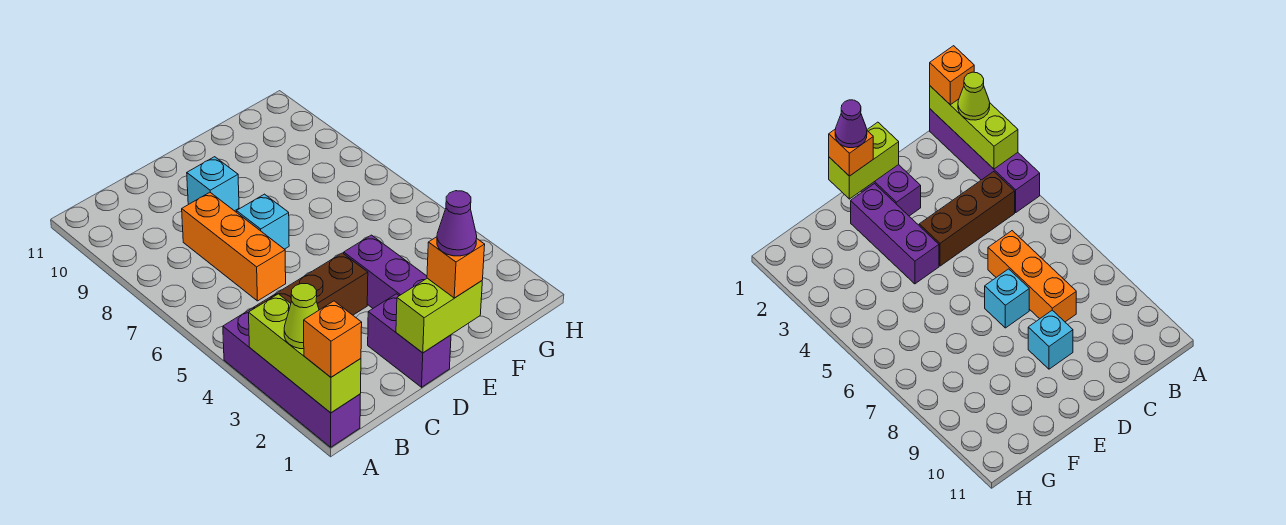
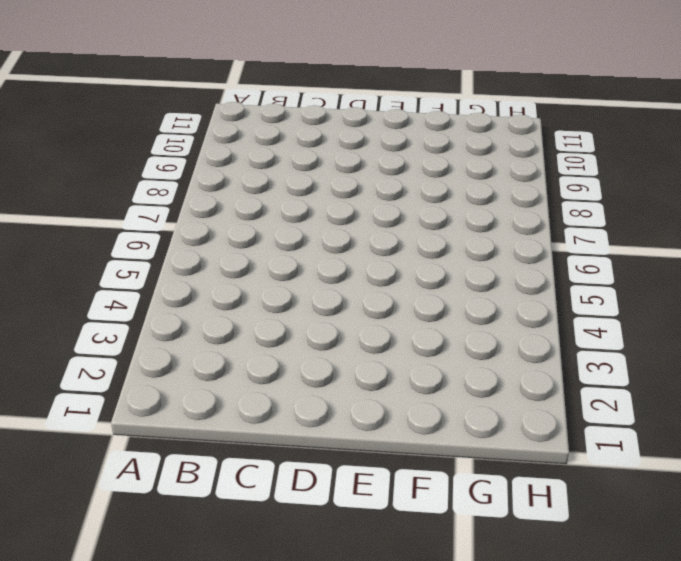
none -> purple brick A1:A4 level 1
none -> brown brick B4:D4 level 1
none -> orange brick C6:C8 level 1

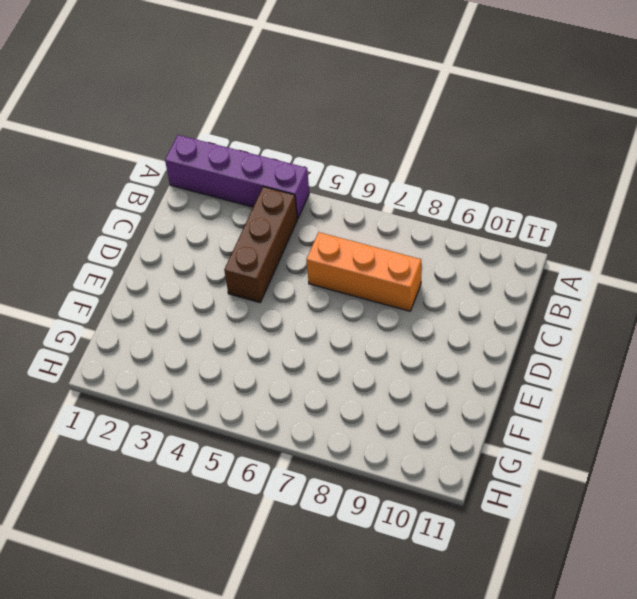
none -> purple brick D1:D2 level 1
none -> cyan brick D7 level 1
none -> cyan brick D9 level 1

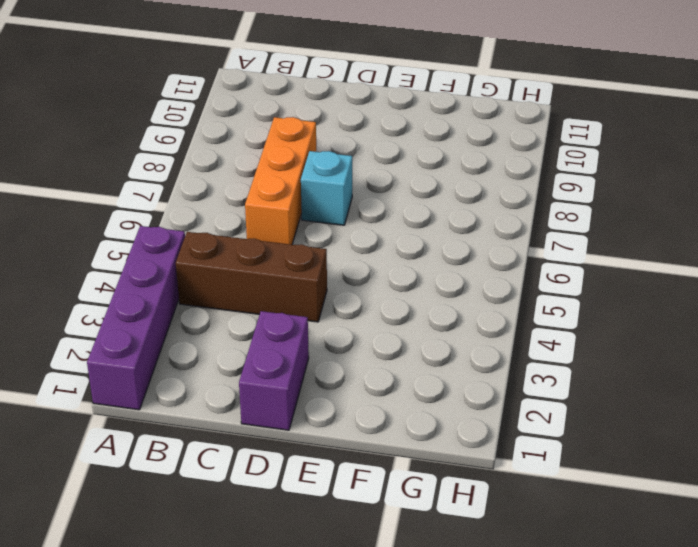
none -> cyan brick D9 level 1
none -> purple brick E2:E4 level 1
none -> lime brick A1:A3 level 2

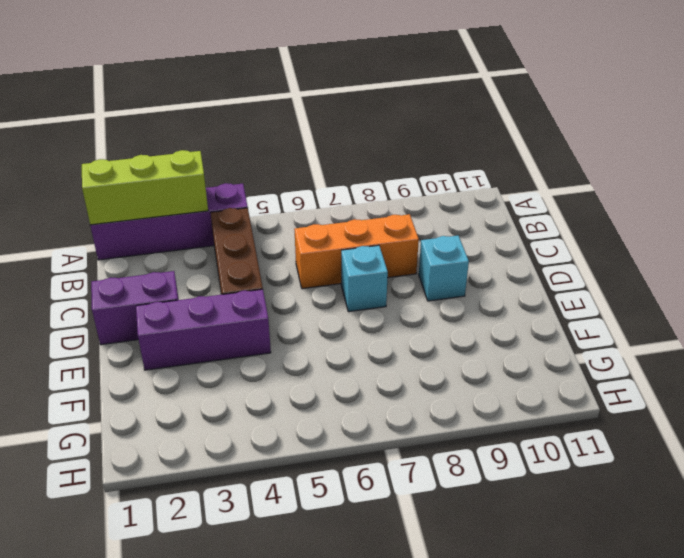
none -> lime brick D1:E1 level 2
none -> orange brick A1 level 3
none -> lime cone A2 level 3

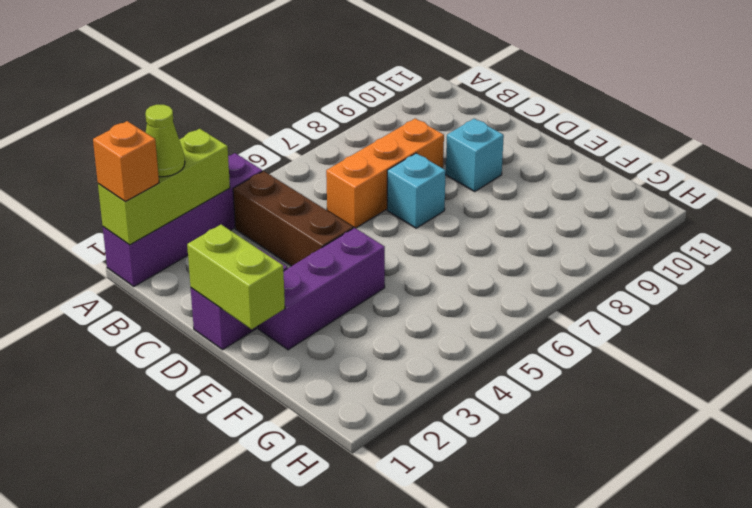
none -> orange brick E1 level 3
none -> purple cone E1 level 4

